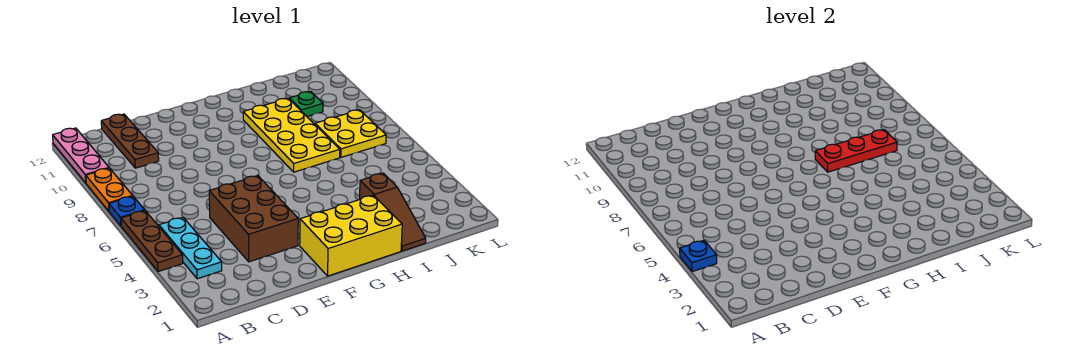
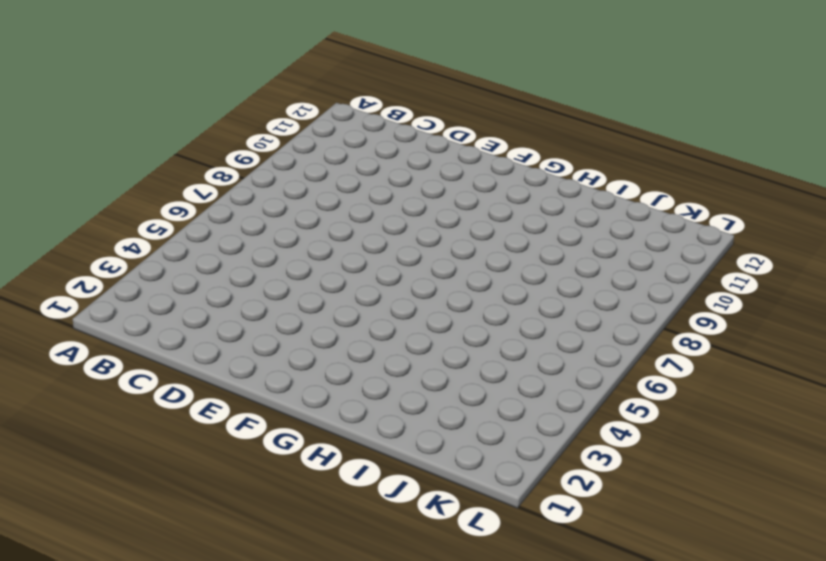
none -> brown plate A4:A6 level 1
none -> blue plate A7 level 1
none -> orange plate A8:A9 level 1

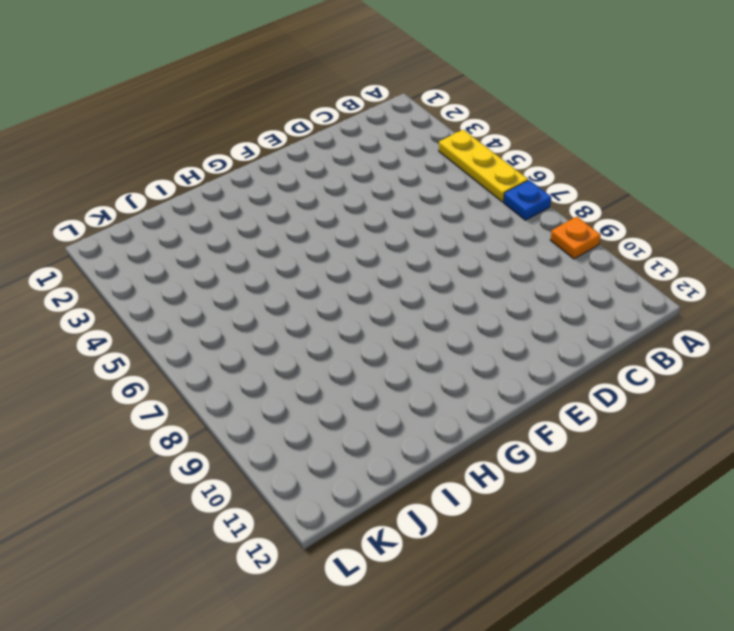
yellow plate A4:A6 level 1 -> brown plate A4:A6 level 1
orange plate A9 level 1 -> orange plate A8:A9 level 1
none -> pink plate A10:A12 level 1
none -> cyan plate B3:B5 level 1
none -> brown plate C10:C12 level 1

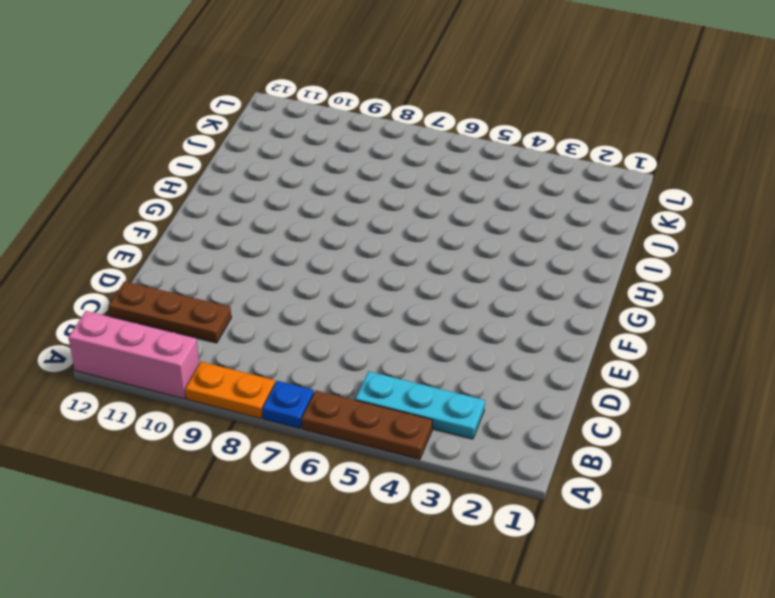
pink brick A10:A12 level 1 -> pink plate A10:A12 level 1
none -> brown brick D3:E5 level 1
none -> yellow brick F1:H2 level 1
none -> yellow plate H7:I10 level 1

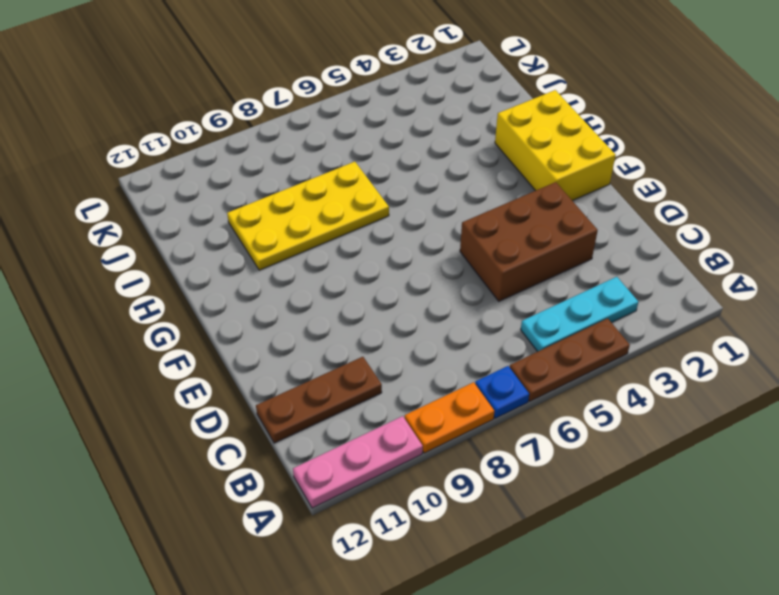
none -> brown slope I1:I3 level 1 top 3
none -> yellow plate J7:K8 level 1
none -> green plate J10 level 1

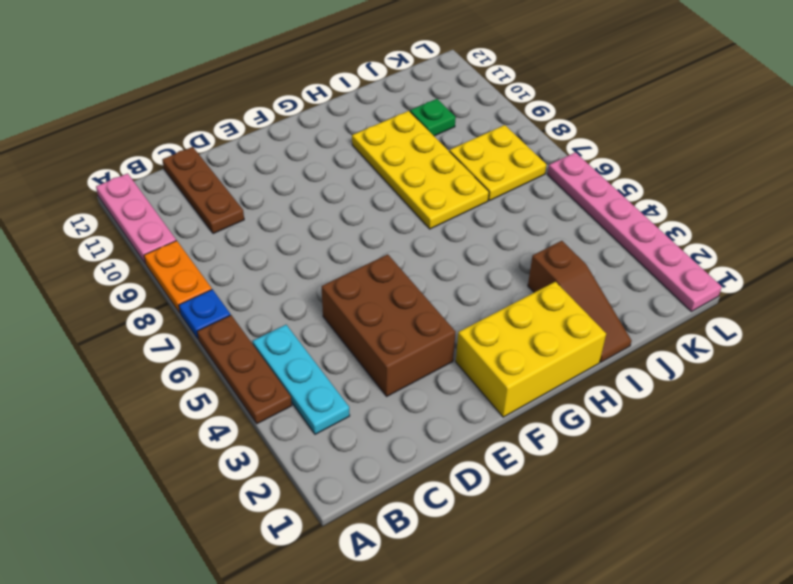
pink plate L1:L6 level 1 -> none
none -> blue plate A4 level 2
none -> red plate H7:J7 level 2

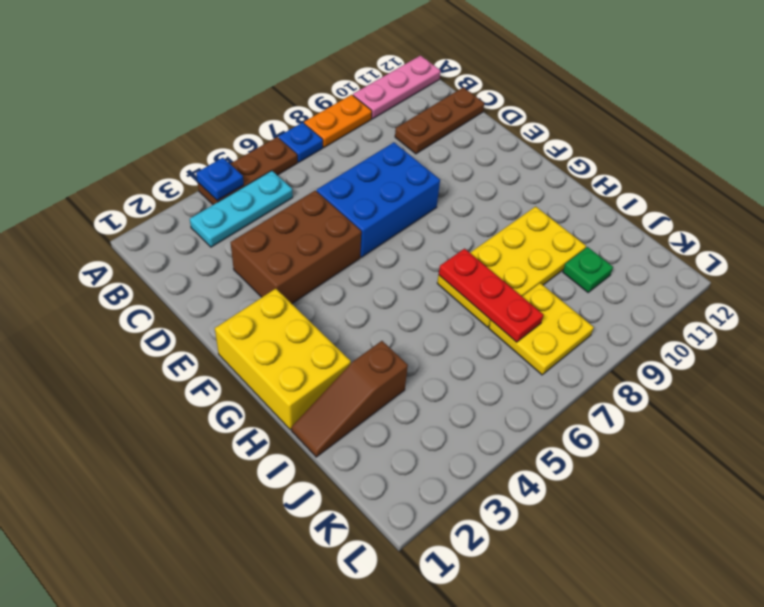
blue brick D6:E8 level 1 -> none

